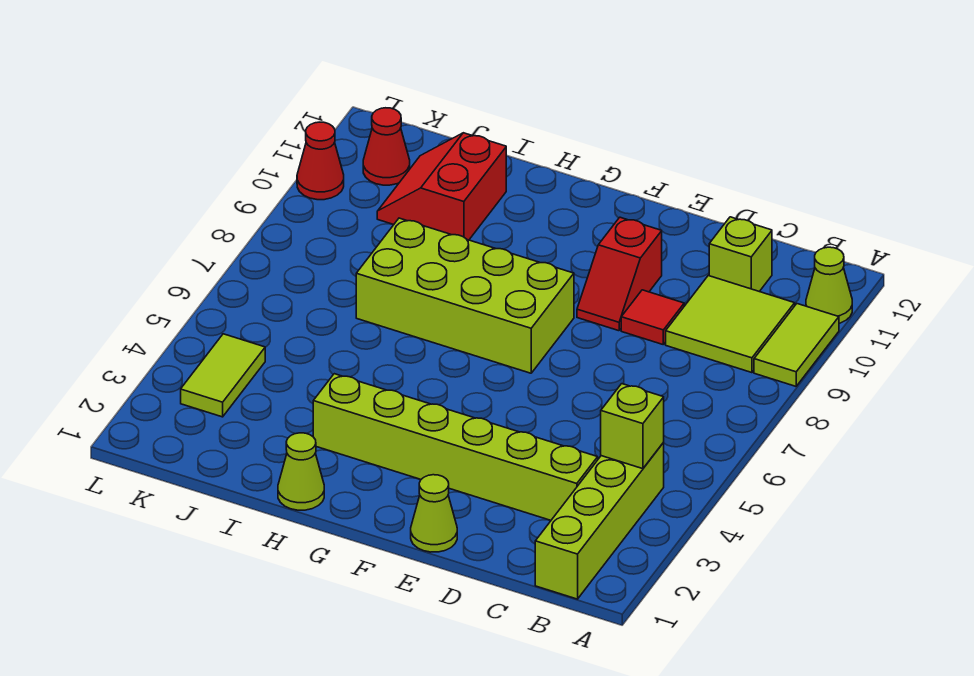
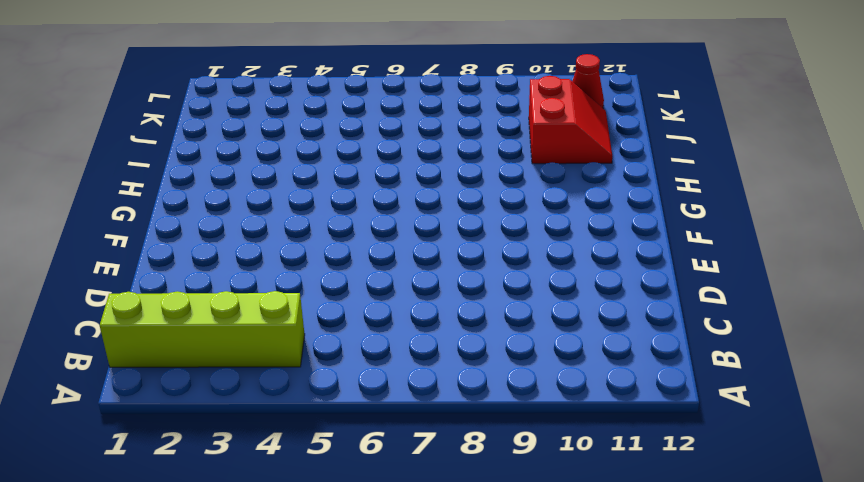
red slope I10:J11 level 1 top 10 -> red slope I10:J11 level 1 top I
none -> lime tile A9:A10 level 1
none -> lime cone A11 level 1
none -> lime tile B9:C10 level 1

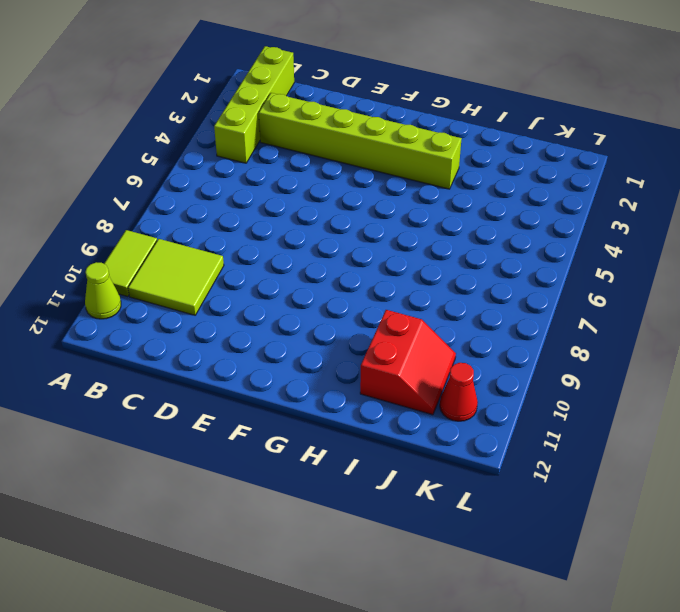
none -> lime brick C11 level 1
none -> red tile D9 level 1
none -> lime cone E1 level 1

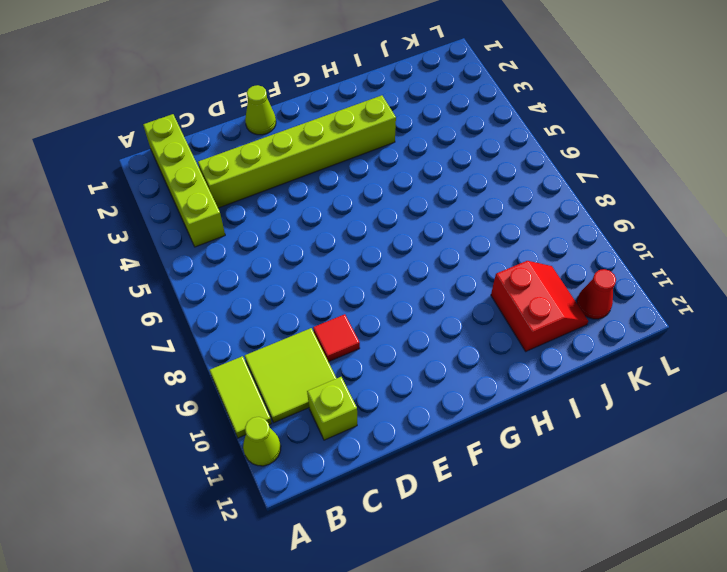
none -> red slope E9:E10 level 1 top 10
none -> lime brick F7:I8 level 1
none -> lime cone H1 level 1

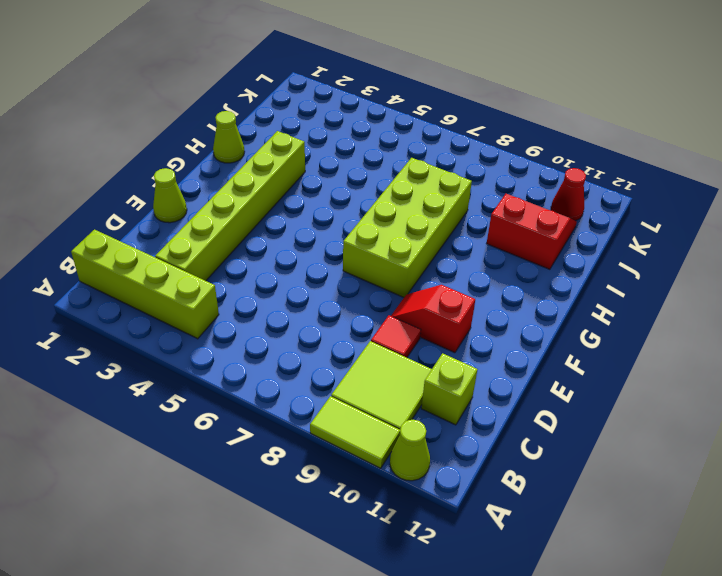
none -> lime tile K3:K4 level 1
none -> red cone L10 level 1
none -> lime brick B4 level 2

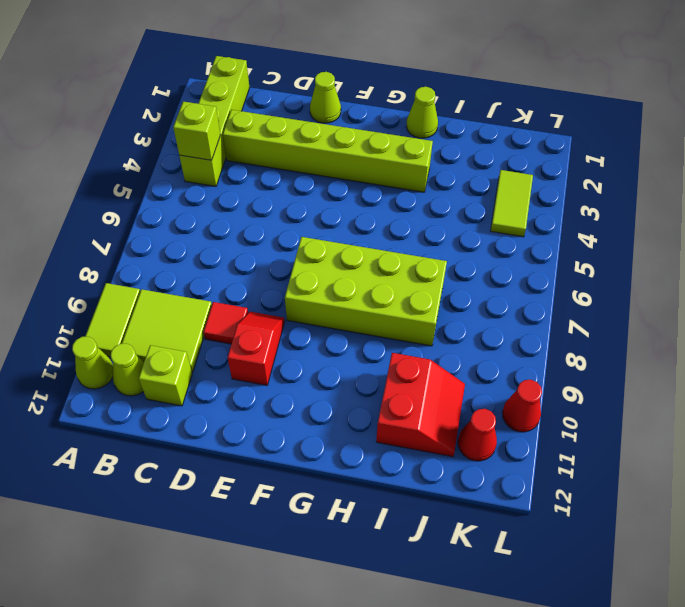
lime cone B11 level 1 -> none

